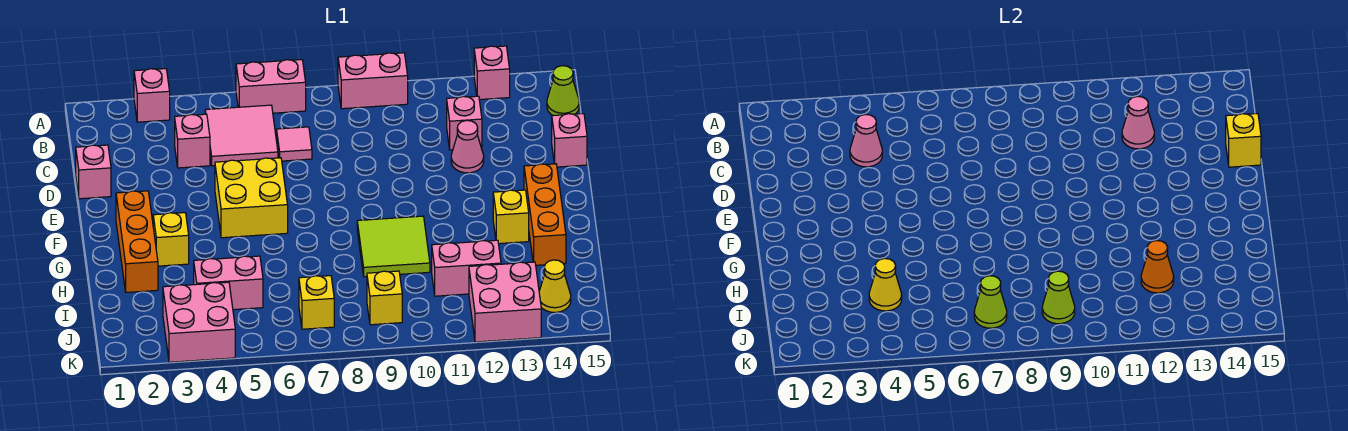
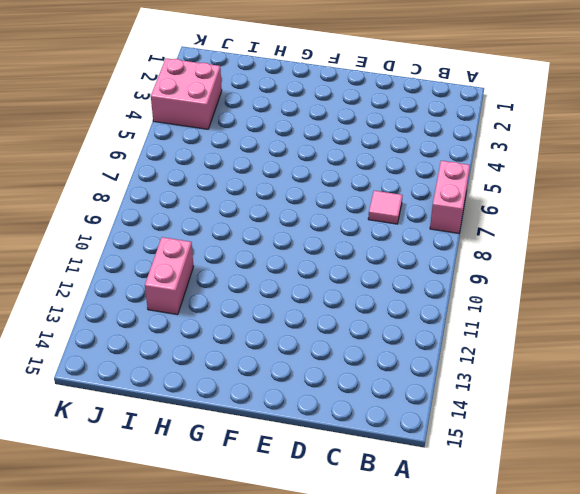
none -> pink brick A3 level 1
none -> pink brick A9:A10 level 1
none -> pink brick A13 level 1
none -> pink tile B5:C6 level 1

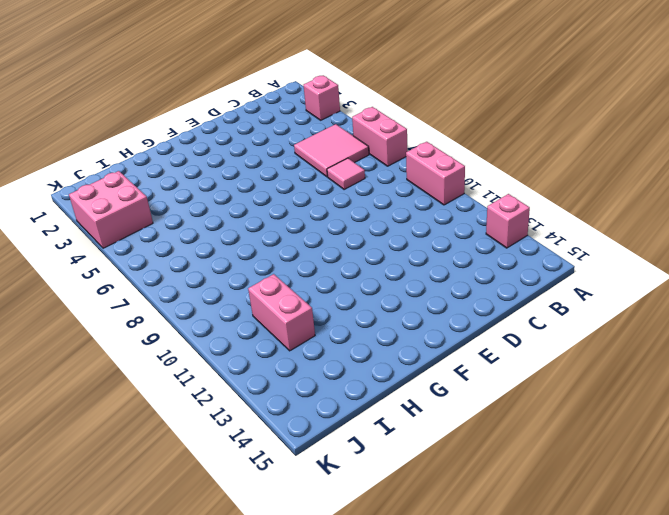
none -> lime cone B15 level 1
none -> pink brick C4 level 1
none -> pink brick C12 level 1
none -> pink brick D1 level 1

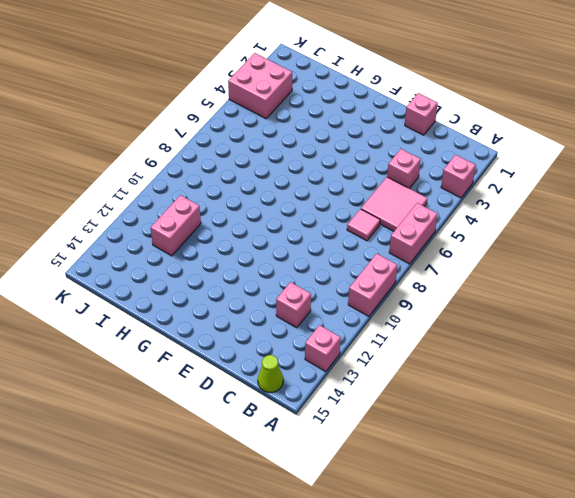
none -> pink cone D12 level 1
none -> pink brick D15 level 1
none -> yellow brick E5:F6 level 1
none -> orange brick F2:H2 level 1

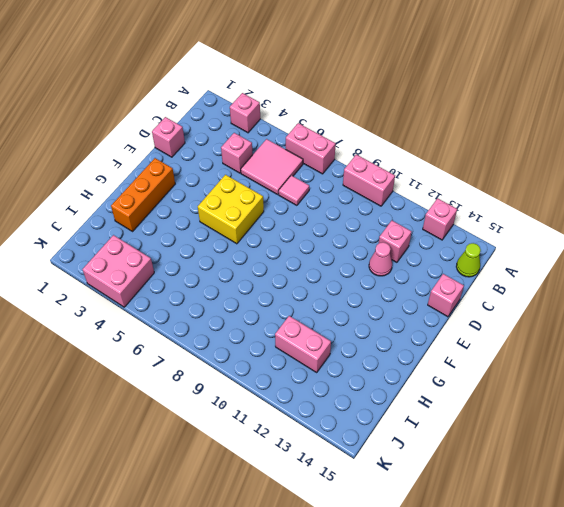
none -> orange brick F14:H14 level 1
none -> yellow brick G3 level 1
none -> lime tile G9:H10 level 1
none -> yellow brick G13 level 1

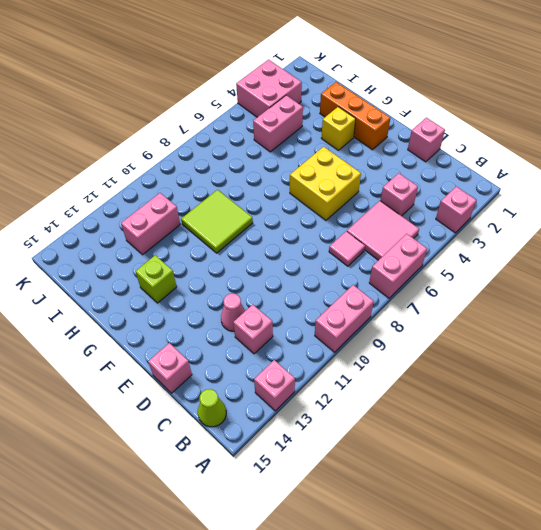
lime brick G13 level 1 -> yellow brick G13 level 1
none -> orange brick F14:H14 level 1
none -> yellow brick J7 level 1
none -> yellow brick J9 level 1
none -> pink brick J12:K13 level 1

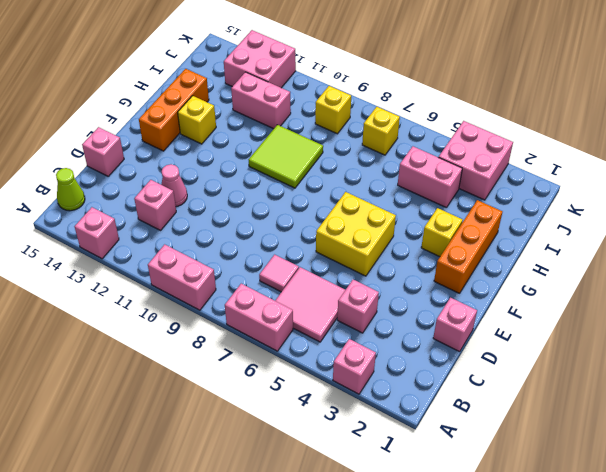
none -> yellow cone J14 level 1
none -> pink cone C4 level 2
none -> pink cone C12 level 2
none -> yellow brick D15 level 2

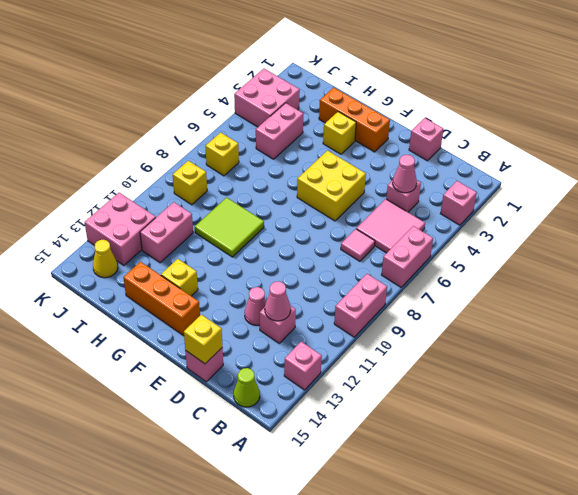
none -> yellow cone I4 level 2
none -> orange cone I12 level 2
none -> lime cone J7 level 2
none -> lime cone J9 level 2

